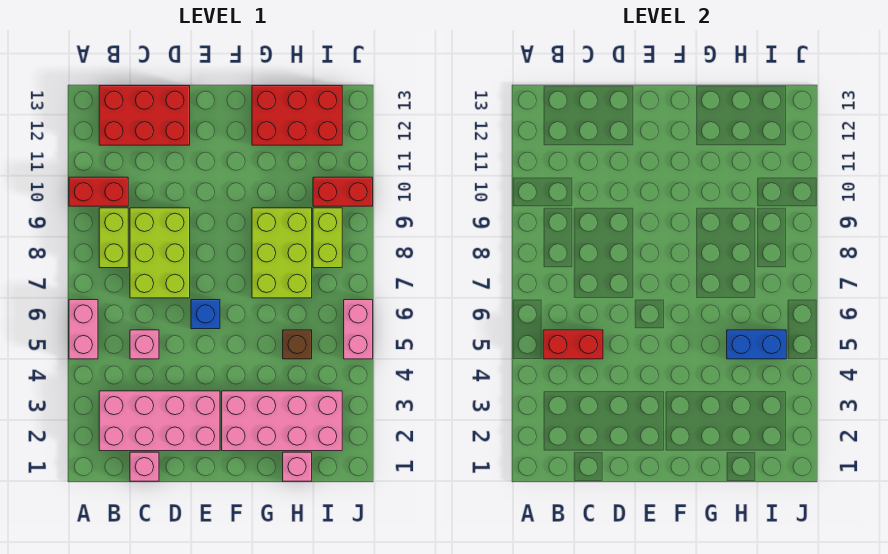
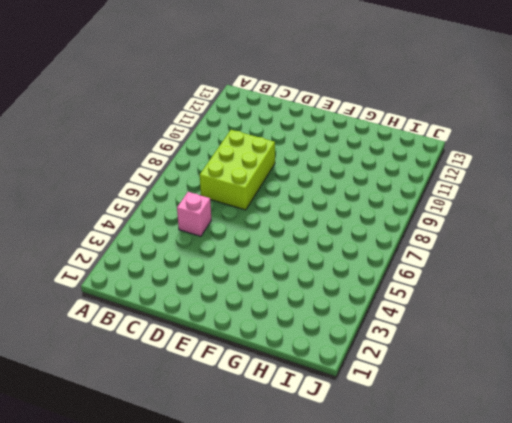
none -> pink brick A5:A6 level 1
none -> red brick A10:B10 level 1
none -> pink brick B2:E3 level 1

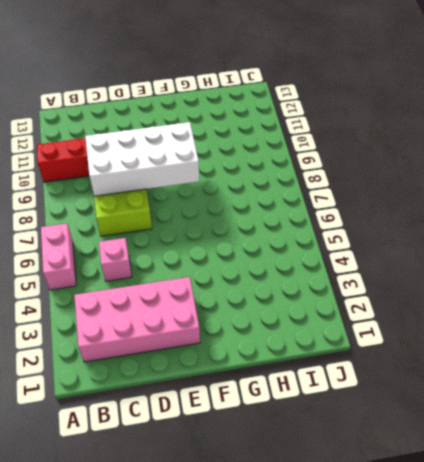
white brick C8:F9 level 2 -> none
none -> lime brick B8:B9 level 1
none -> red brick B12:D13 level 1
none -> pink brick C1 level 1

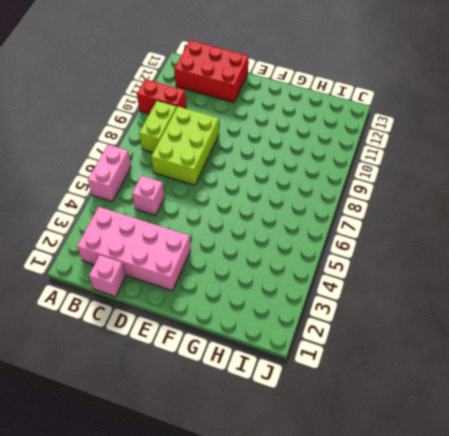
none -> blue brick E6 level 1
none -> pink brick F2:I3 level 1
none -> lime brick G7:H9 level 1

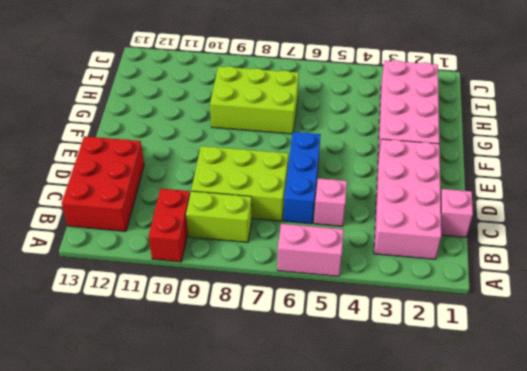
blue brick C6:E6 level 1 -> blue brick E6 level 1
none -> red brick G12:I13 level 1
none -> pink brick H1 level 1
none -> brown brick H5 level 1

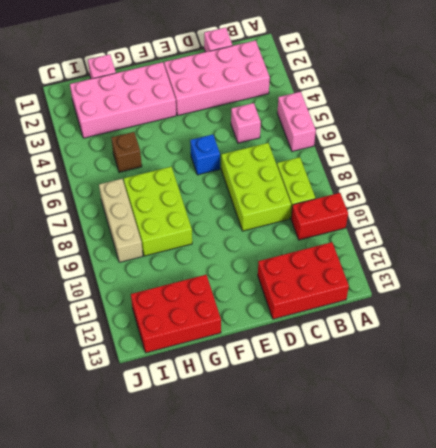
tan brick I7:I9 level 1 -> lime brick I8:I9 level 1
none -> red brick I10:J10 level 1
none -> pink brick J5:J6 level 1
none -> red brick B5:C5 level 2

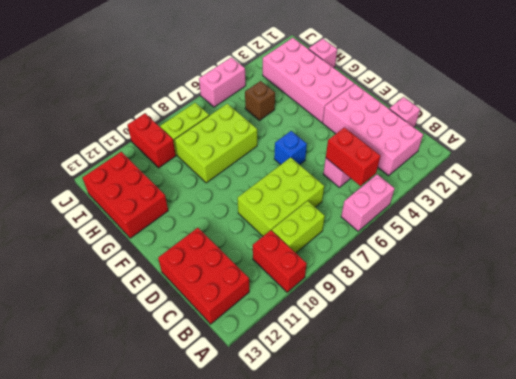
none -> blue brick H5:I5 level 2

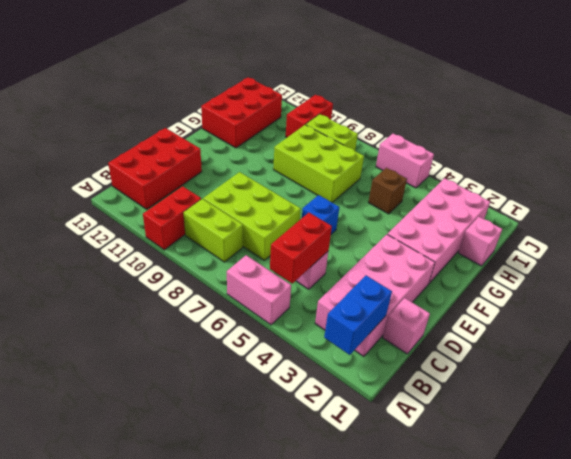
blue brick A2:B2 level 2 -> blue brick H5:I5 level 2

